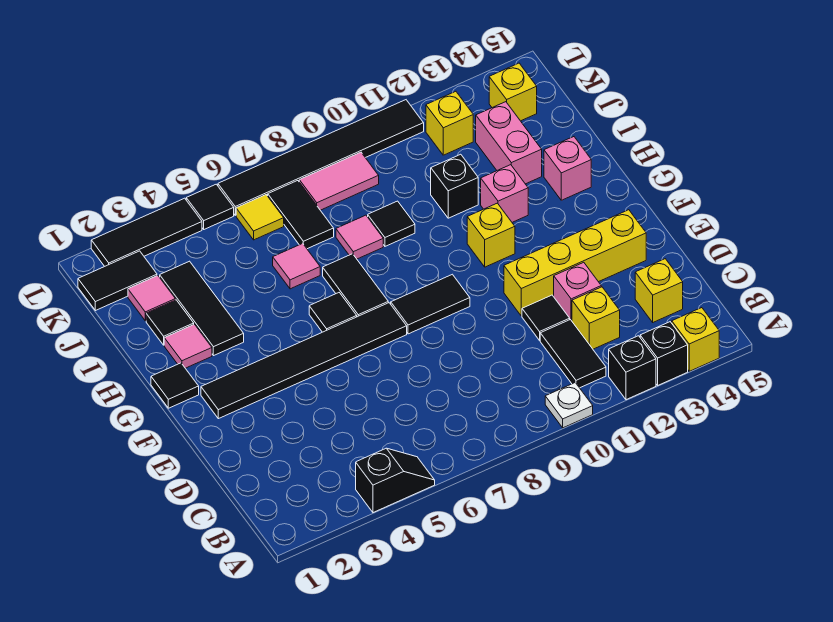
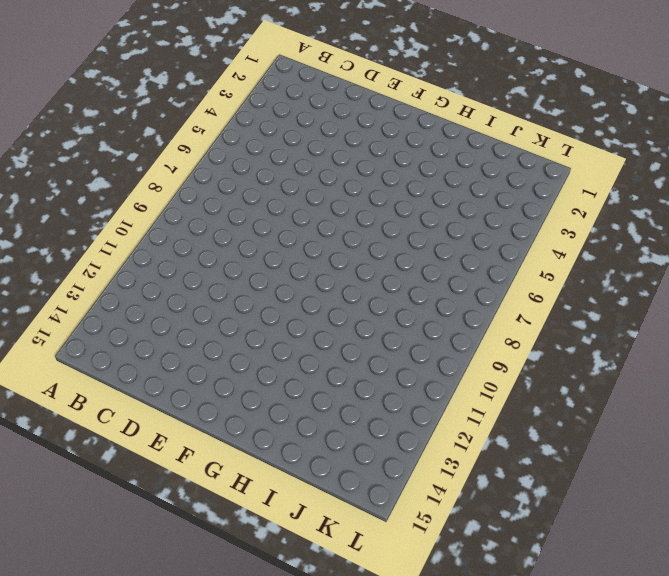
none -> black slope A4:A5 level 1 top 4
none -> white plate A10 level 1
none -> black brick A12 level 1
none -> black brick A13 level 1

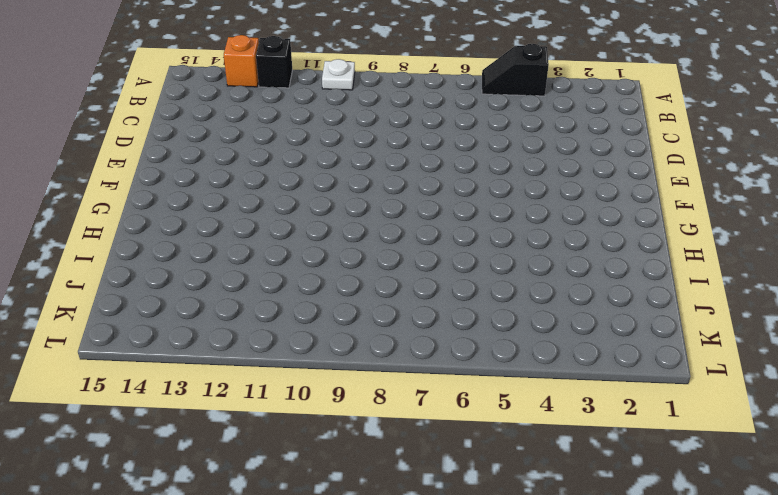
orange brick A13 level 1 -> black brick A13 level 1
none -> yellow brick A14 level 1
none -> black tile B11:C11 level 1
none -> yellow brick C12 level 1
none -> yellow brick C14 level 1

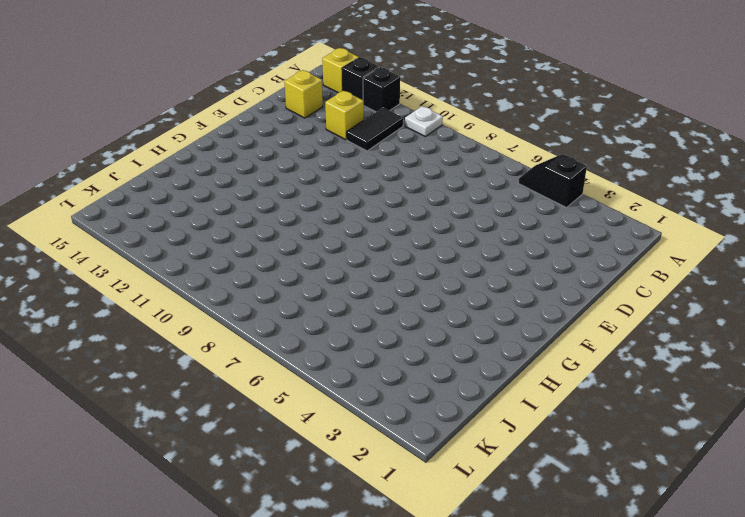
none -> black tile D11 level 1
none -> pink brick D12 level 1
none -> yellow brick E11:E14 level 1
none -> black tile F2:F7 level 1

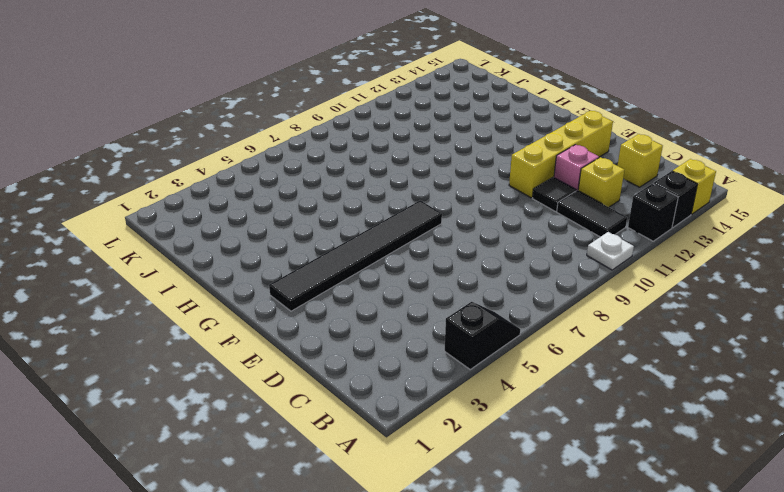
none -> black tile F8:F9 level 1
none -> black tile G1 level 1
none -> black tile G6 level 1
none -> black tile G7:H7 level 1

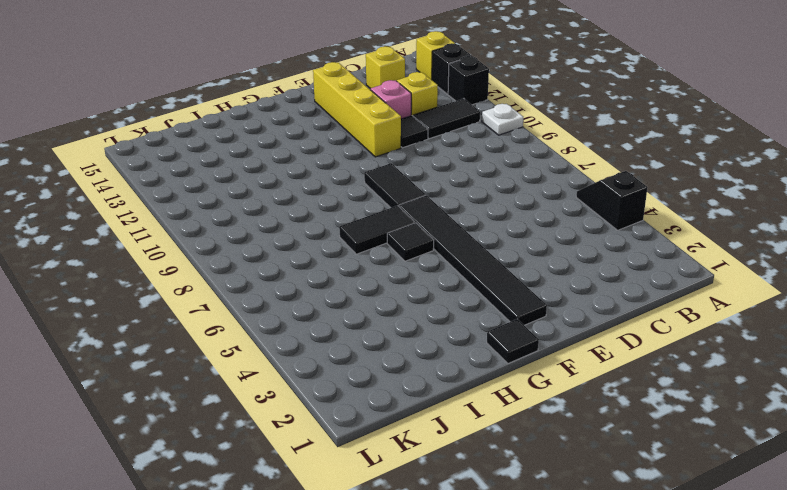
none -> yellow brick G11 level 1
none -> pink tile H2 level 1
none -> black tile H3:J3 level 1
none -> pink brick H12 level 1

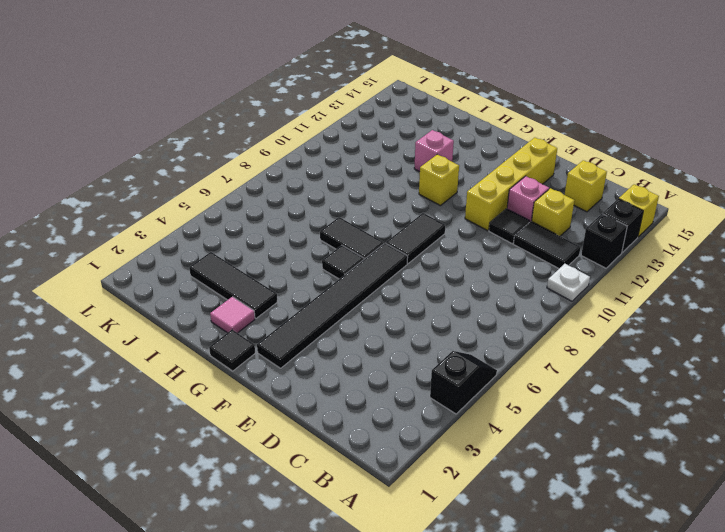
none -> pink brick H14 level 1
none -> black tile I2 level 1
none -> pink tile I6 level 1
none -> pink tile I8 level 1

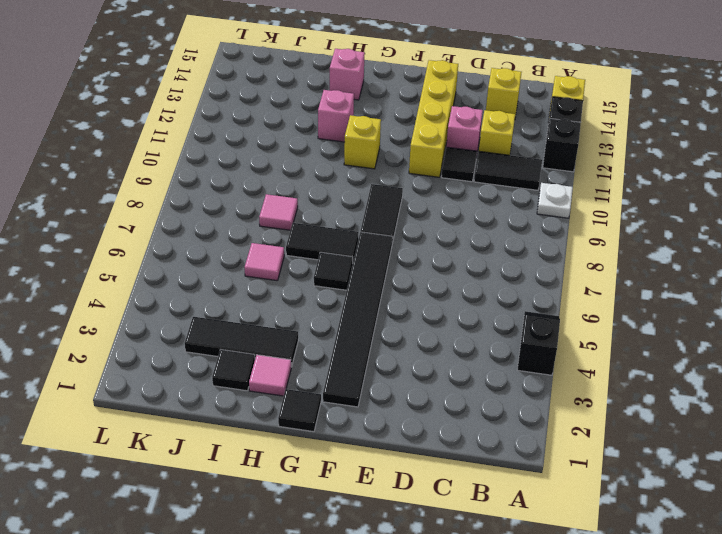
none -> black tile I9 level 1
none -> black brick I11 level 1
none -> pink brick I13:J13 level 1
none -> pink tile J2 level 1

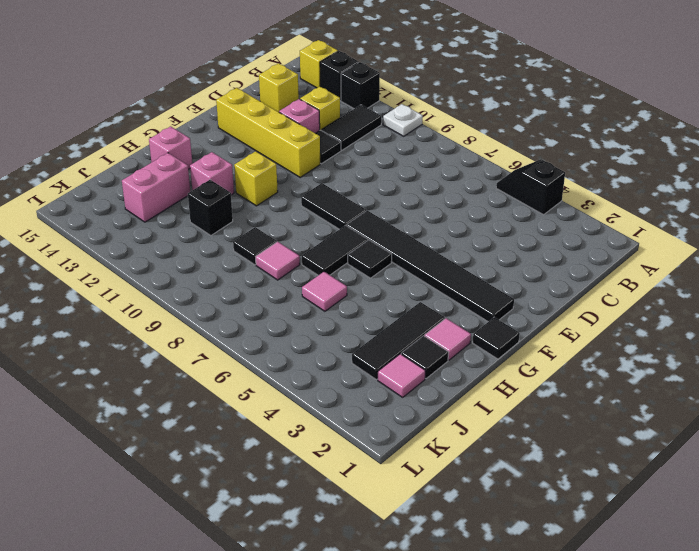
none -> black tile J7:K7 level 1
none -> black tile K1:K2 level 1
none -> yellow tile K6 level 1
none -> pink tile K8:K9 level 1

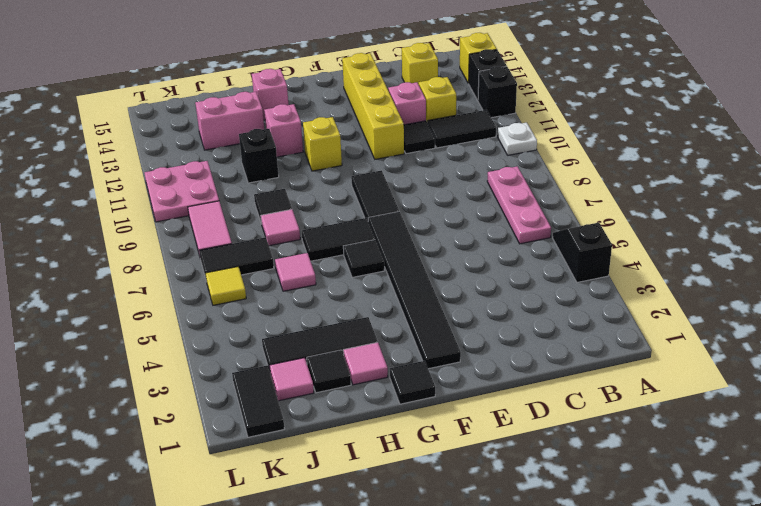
pink plate B6:B8 level 1 -> none
pink plate K10:L11 level 1 -> black tile L6:L11 level 1
none -> yellow brick K12 level 1
none -> yellow brick K14 level 1
none -> black tile L2:L4 level 1
none -> black tile L5 level 1

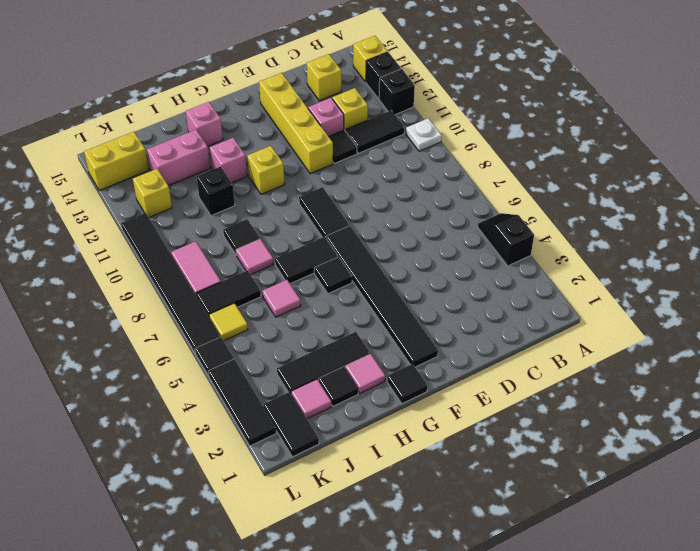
yellow brick K14:L14 level 1 -> yellow brick K14 level 1

